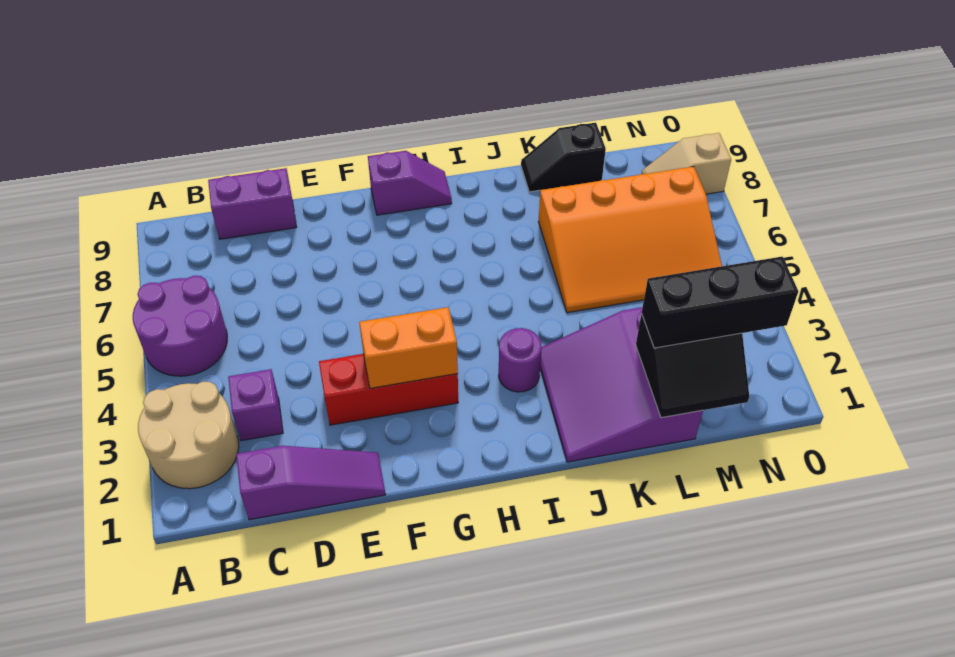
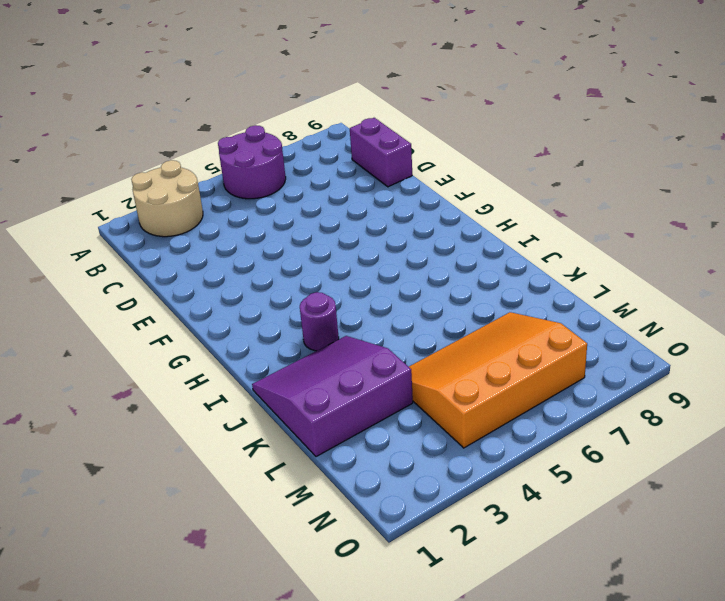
orange slope L4:N7 level 1 top N -> orange slope K5:N7 level 1 top 7
none -> purple slope C1:E1 level 1 top C
none -> purple brick C3 level 1
none -> red brick E3:G3 level 1

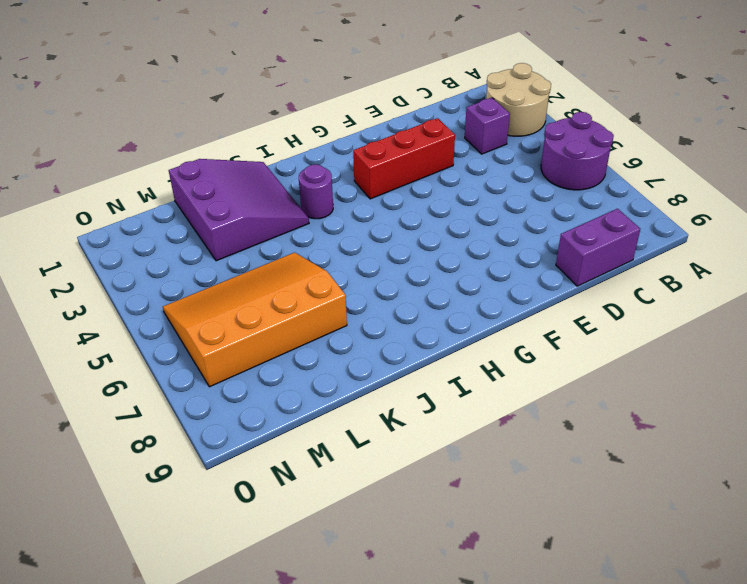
none -> purple slope C1:E1 level 1 top C
none -> purple slope G9:H9 level 1 top G
none -> black slope K9:L9 level 1 top L

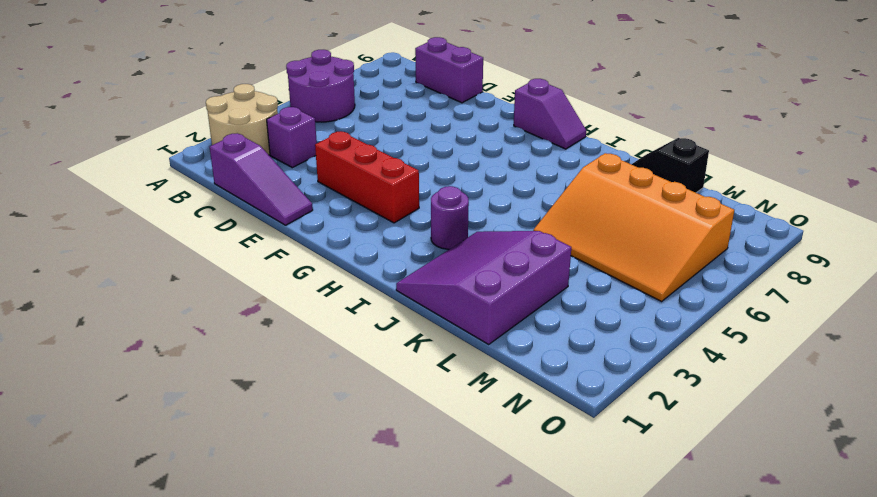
none -> tan slope N8:O8 level 1 top O
none -> orange brick F3:G3 level 2
none -> black slope L1:M2 level 2 top 2

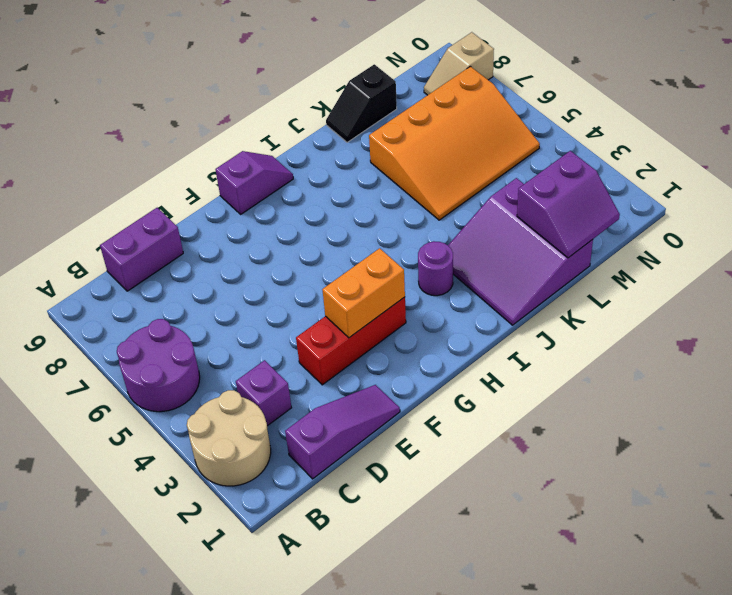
purple slope L1:M2 level 2 top 2 -> black slope L1:M2 level 2 top 2
none -> black brick L2:N2 level 3

